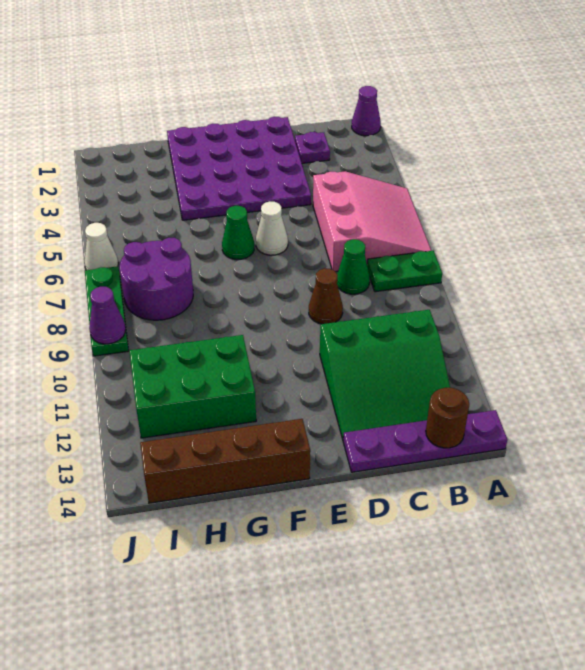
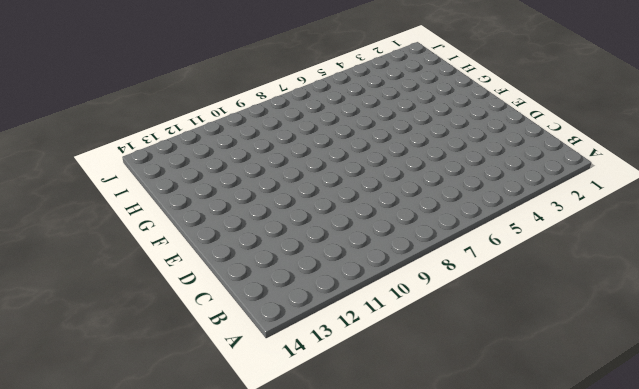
none -> purple cone A1 level 1
none -> pink slope A5:C7 level 1 top C
none -> green plate A8:B8 level 1

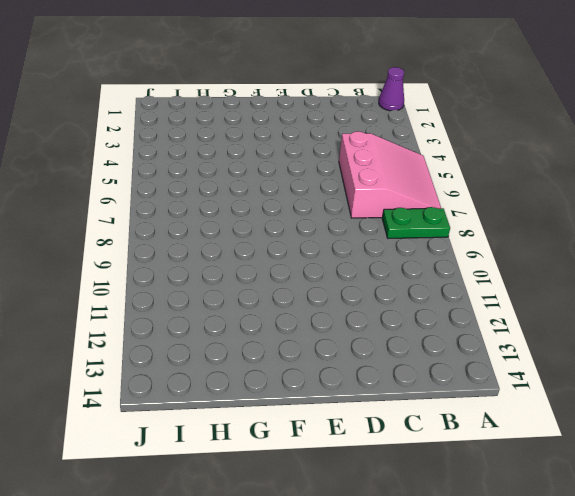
none -> purple plate A14:D14 level 1
none -> green slope B11:D13 level 1 top 11
none -> purple plate C2 level 1

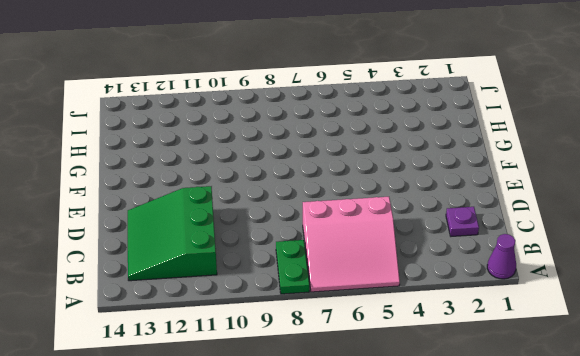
none -> purple plate A14:D14 level 1
none -> green cone C8 level 1
none -> purple plate D1:G4 level 1

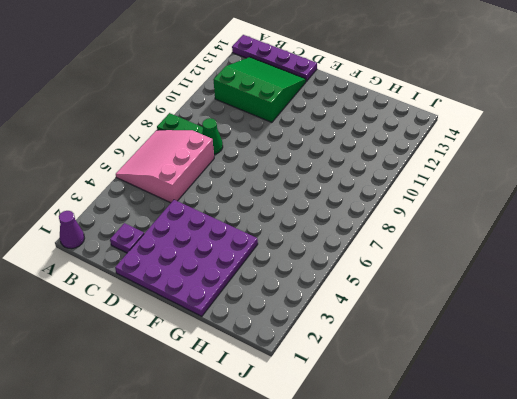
none -> brown cone D9 level 1
none -> white cone E6 level 1
none -> green cone F6 level 1

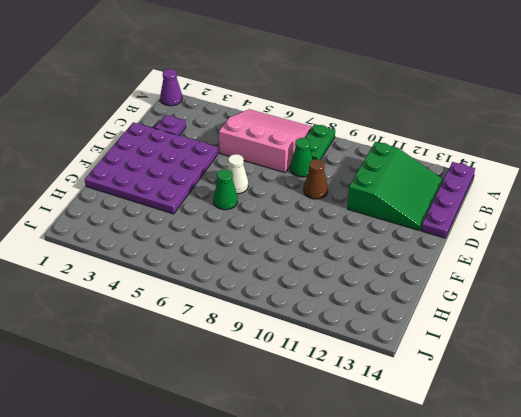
none -> brown brick F14:I14 level 1
none -> green brick G11:I12 level 1
none -> purple round brick H7:I8 level 1

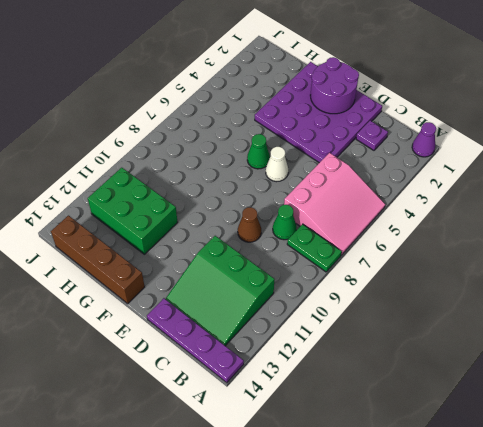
purple round brick E1:F2 level 2 -> purple round brick H7:I8 level 1
none -> white cone J6 level 1
none -> green plate J7:J9 level 1
none -> brown round brick B14 level 2

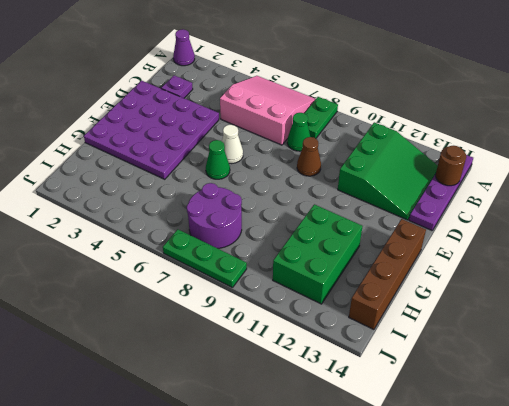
none -> white cone J6 level 1
none -> purple cone J9 level 2

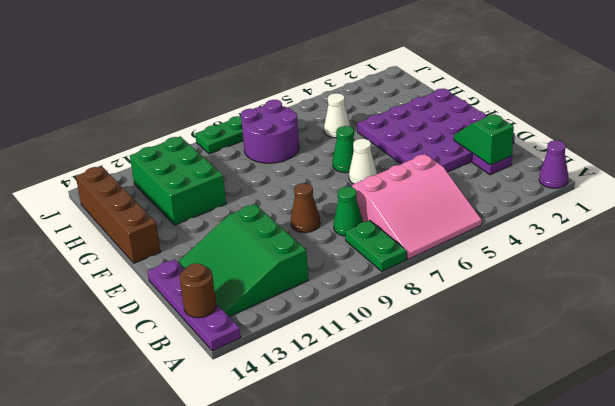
green slope C2:D2 level 2 top C -> none
white cone H5 level 1 -> white cone J6 level 1
none -> purple cone J9 level 2

